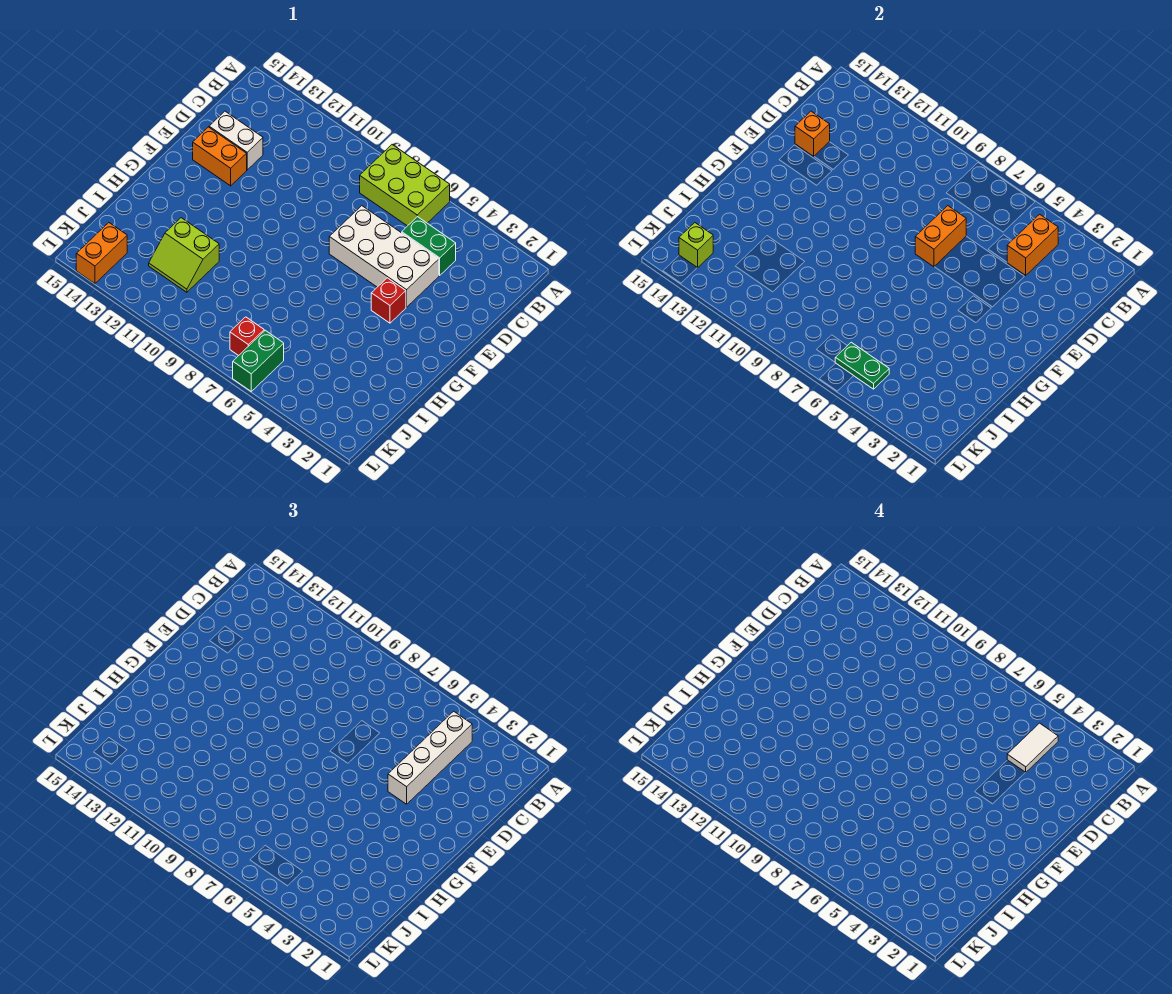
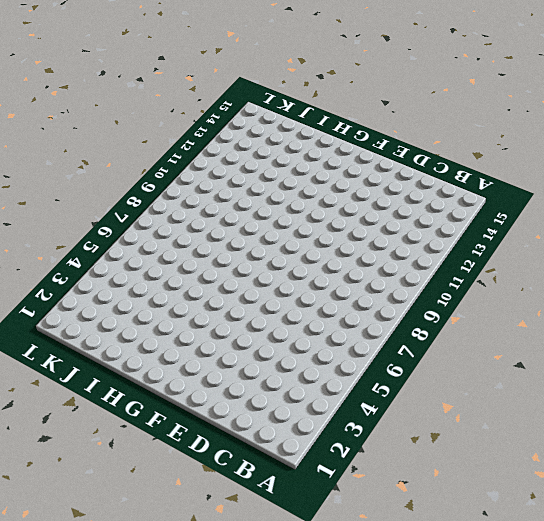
none -> lime brick A6:B8 level 1
none -> green brick C4:C5 level 1
none -> white brick D4:E7 level 1

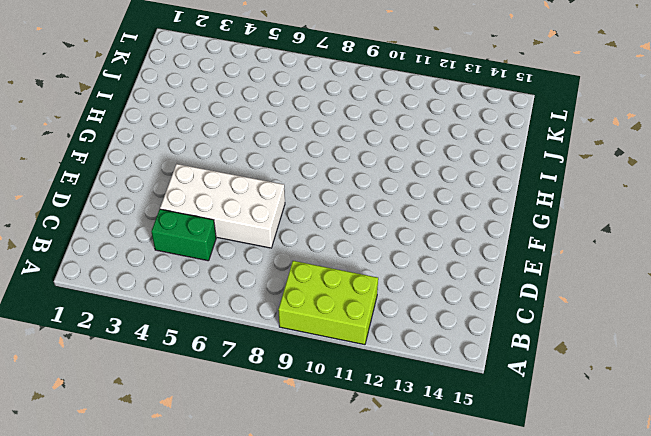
lime brick A9:B11 level 1 -> lime brick A6:B8 level 1
none -> white brick D13:D14 level 1
none -> orange brick E13:E14 level 1
none -> red brick F4 level 1

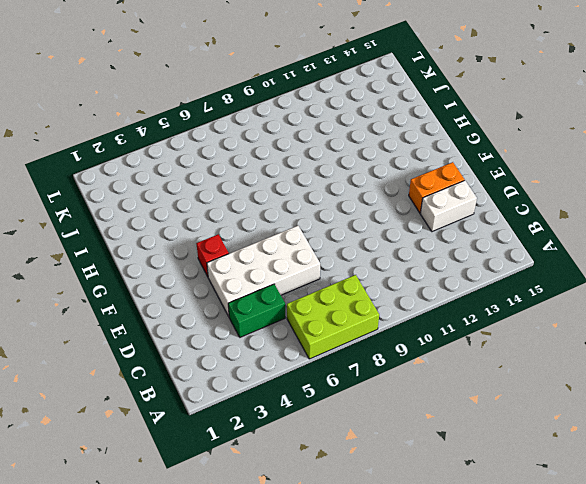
none -> lime slope I11:J12 level 1 top I
none -> green brick K6:L6 level 1
none -> red brick K7 level 1

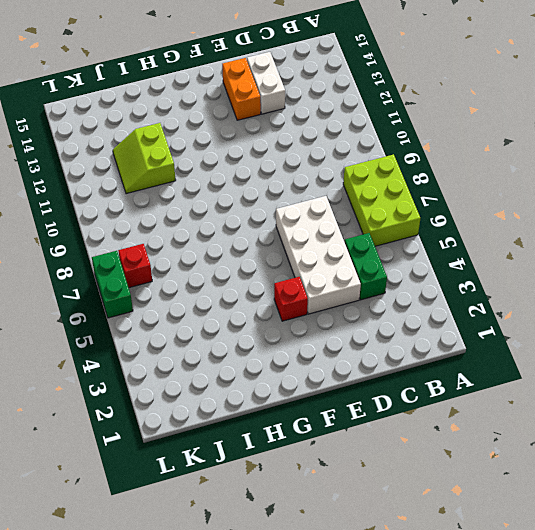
green brick L6:L7 level 1 -> green brick K6:L6 level 1
none -> orange brick K14:L14 level 1
none -> orange brick B4:C4 level 2
none -> orange brick D7:E7 level 2

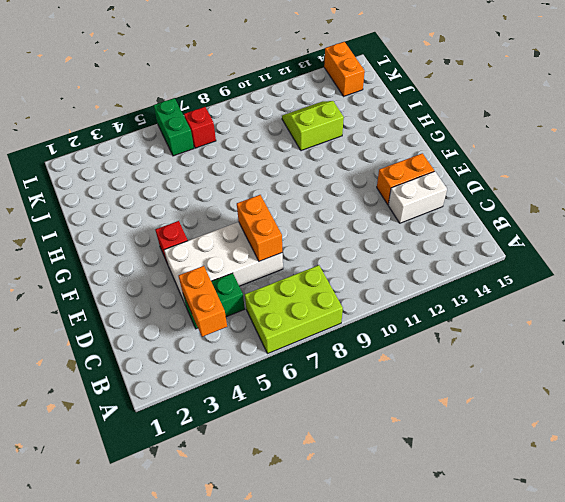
none -> orange brick D14 level 2
none -> green plate K5:K6 level 2
none -> lime brick K14 level 2

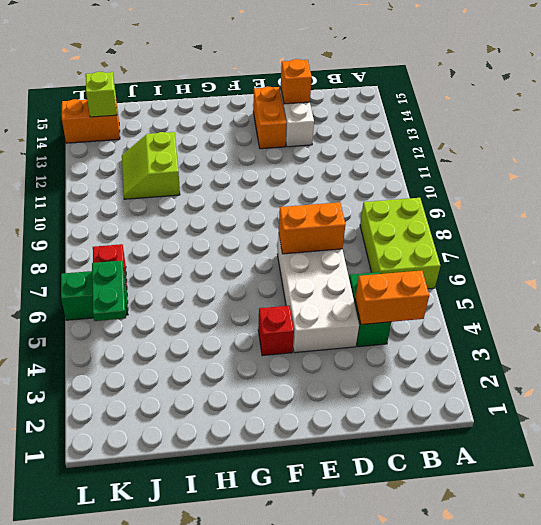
none -> white brick B4:E4 level 3
none -> white tile B4:C4 level 4

